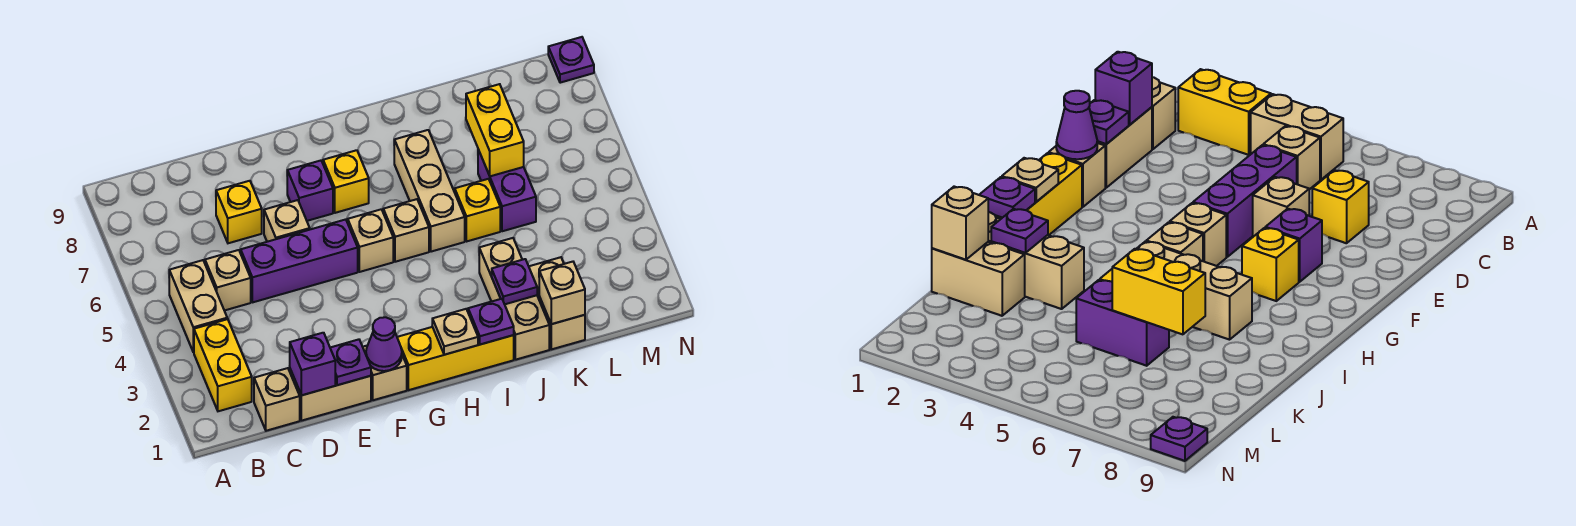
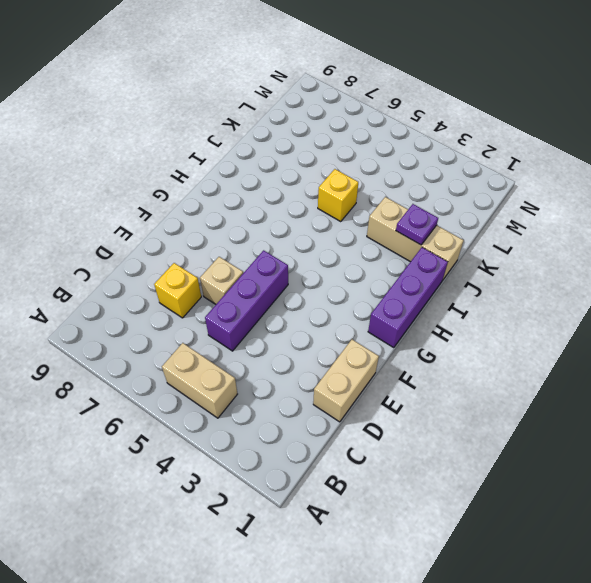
purple brick G1:I1 level 1 -> yellow brick G1:I1 level 1
none -> yellow brick B2:B3 level 1
none -> tan brick C1 level 1
none -> tan brick C5 level 1

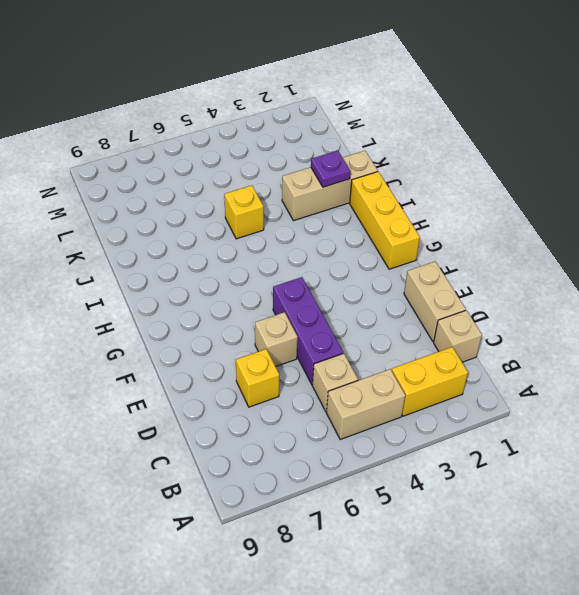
none -> tan brick F1 level 1
none -> purple brick F7 level 1
none -> tan brick G5 level 1

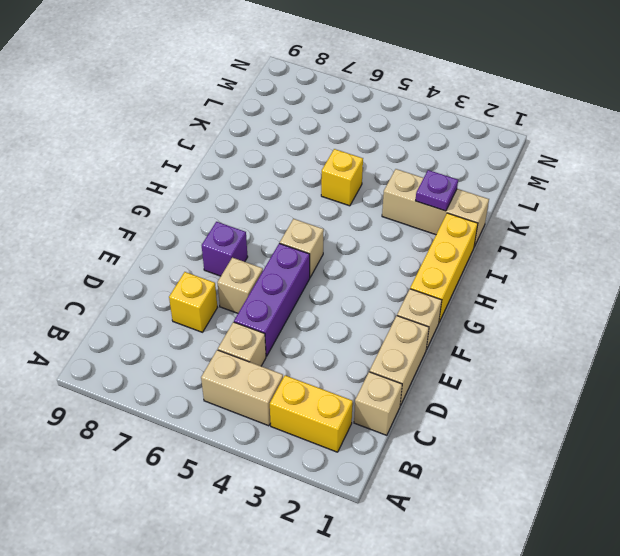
none -> yellow brick G7 level 1
none -> tan brick H5 level 1
none -> tan brick I5:I7 level 1

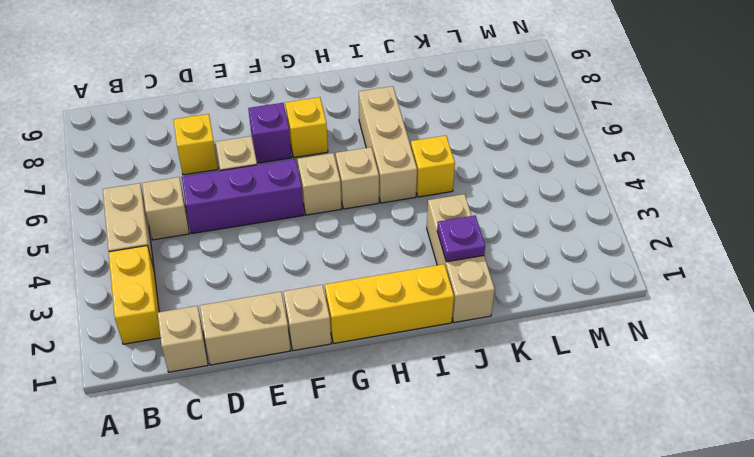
none -> tan brick K1:K2 level 1
none -> purple brick K5:K6 level 1
none -> purple plate N9 level 1

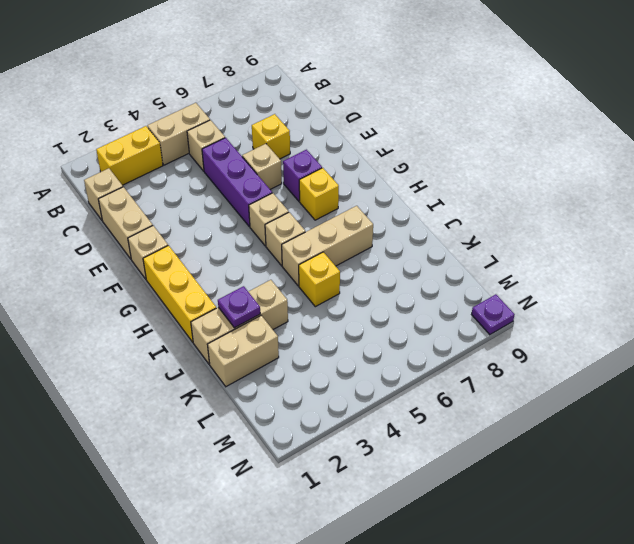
none -> purple brick K5:K6 level 1
none -> purple brick D1 level 2
none -> purple plate E1 level 2

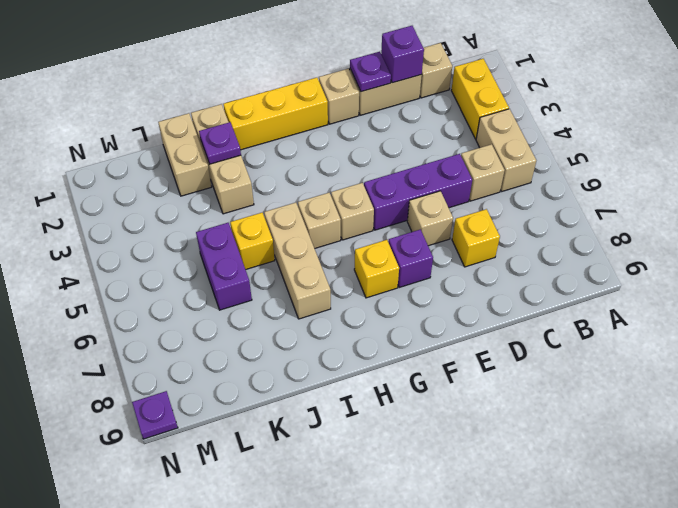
none -> purple cone F1 level 2
none -> tan plate H1 level 2
none -> purple plate I1 level 2

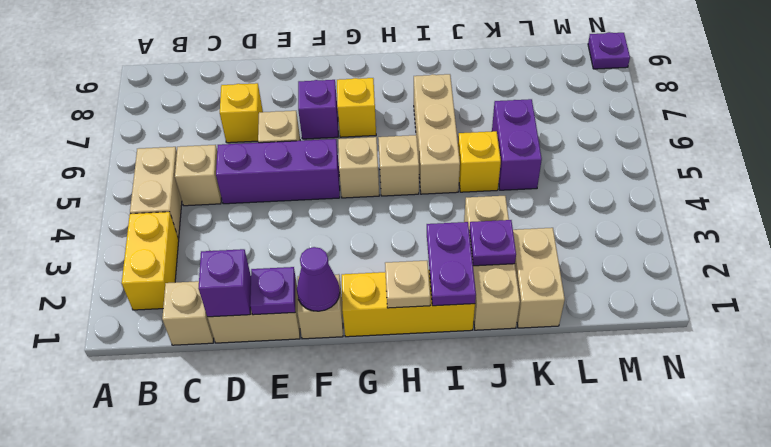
purple plate I1:I2 level 2 -> purple plate I1 level 2
none -> tan brick K1 level 2
none -> yellow brick K6:K7 level 2

